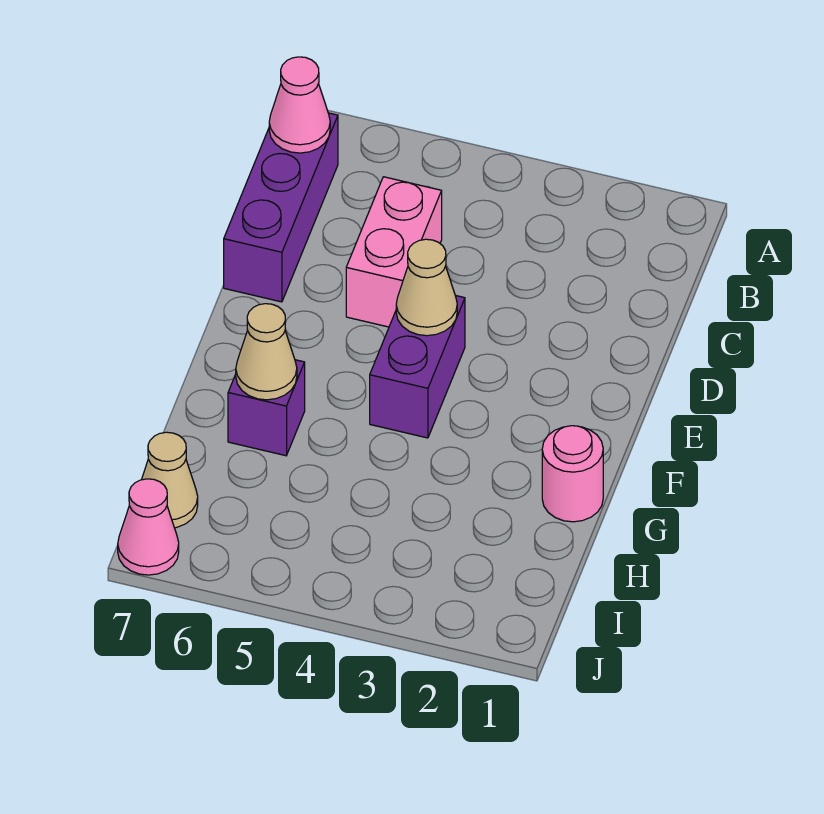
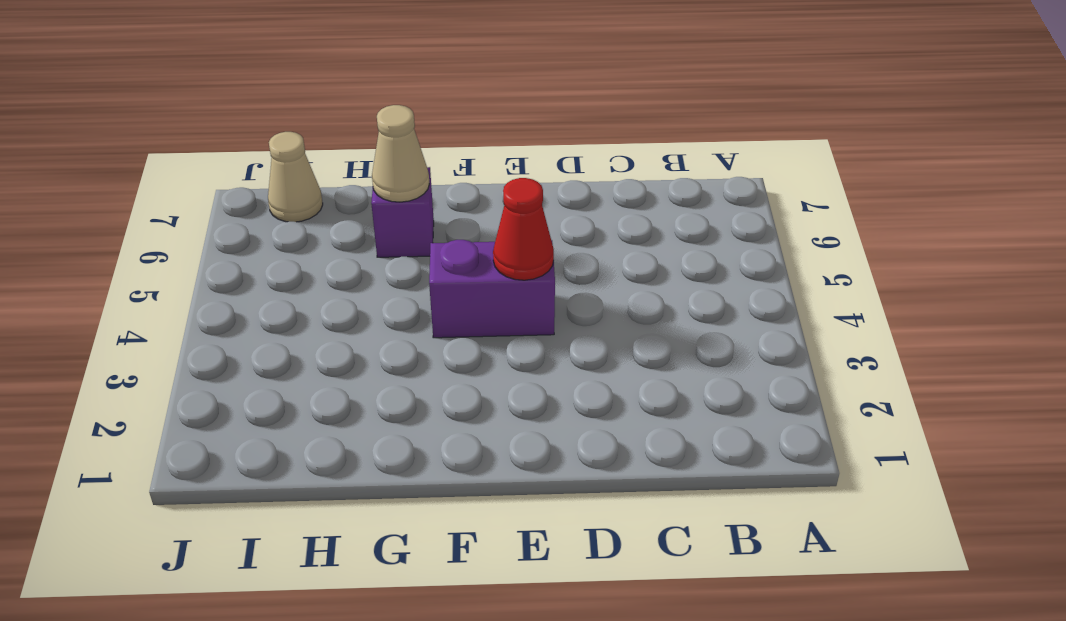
red cone E4 level 2 -> tan cone E4 level 2
none -> purple brick B7:D7 level 1
none -> pink brick C5:D5 level 1

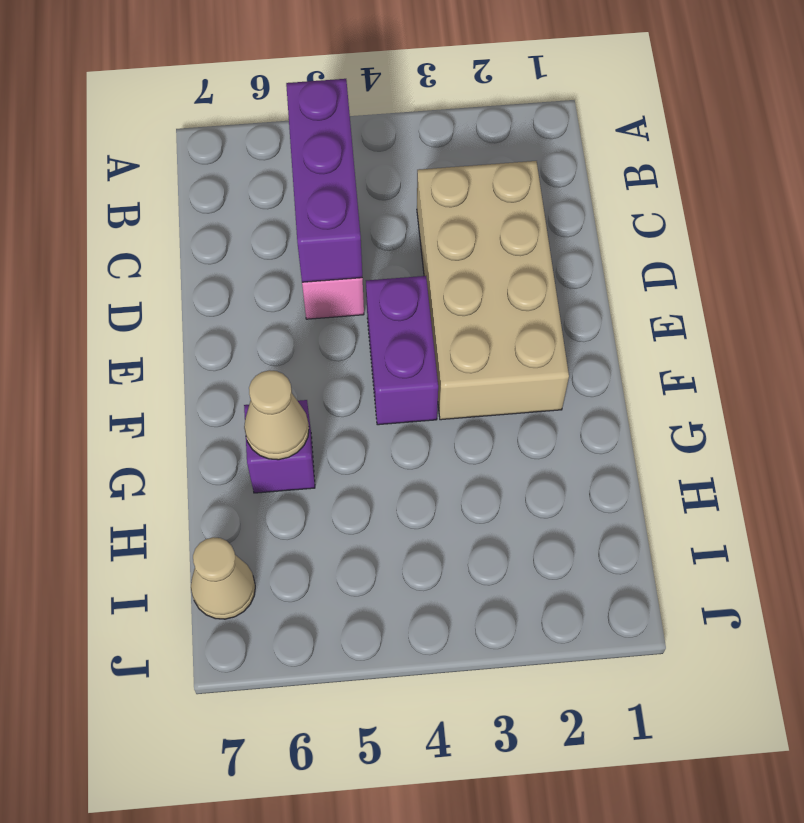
purple brick B5:D5 level 2 -> purple brick B7:D7 level 1
tan brick C2:F3 level 1 -> none
none -> pink round brick G1 level 1
none -> pink cone J7 level 1

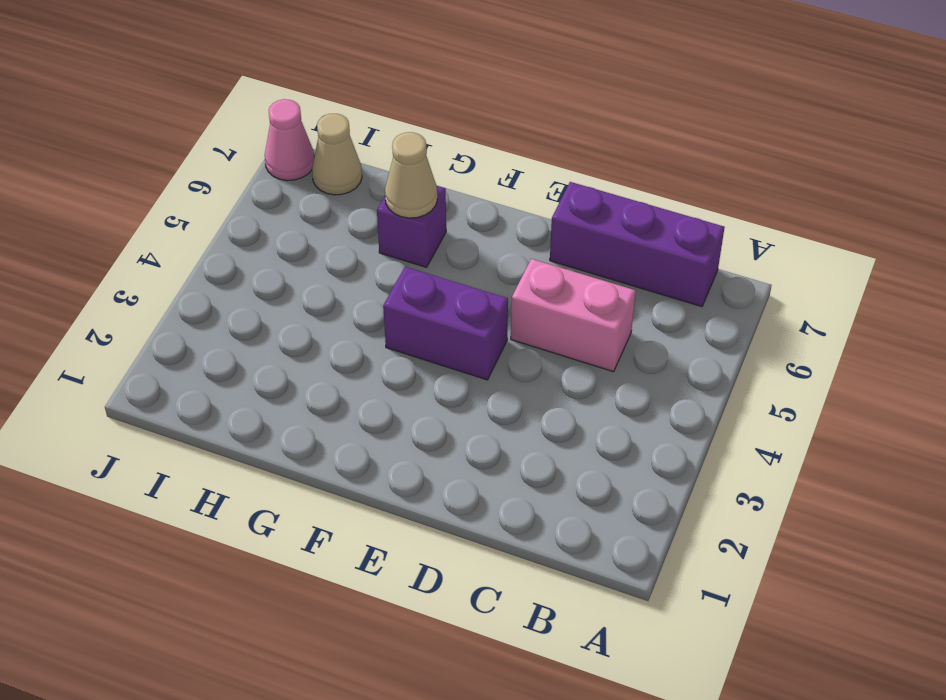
none -> pink round brick G1 level 1
none -> pink cone B7 level 2

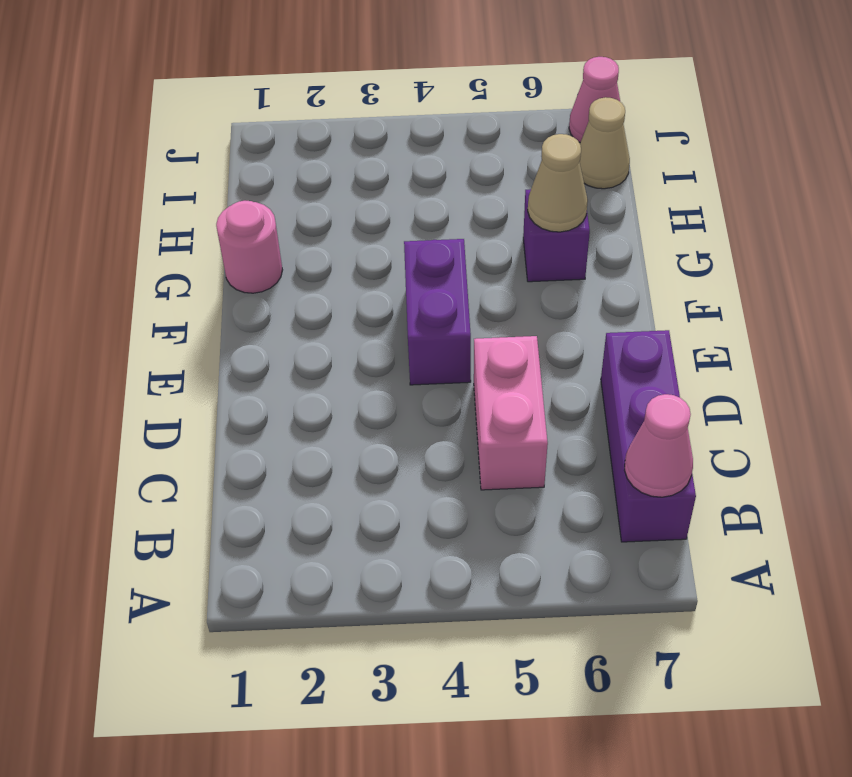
none -> tan cone E4 level 2

